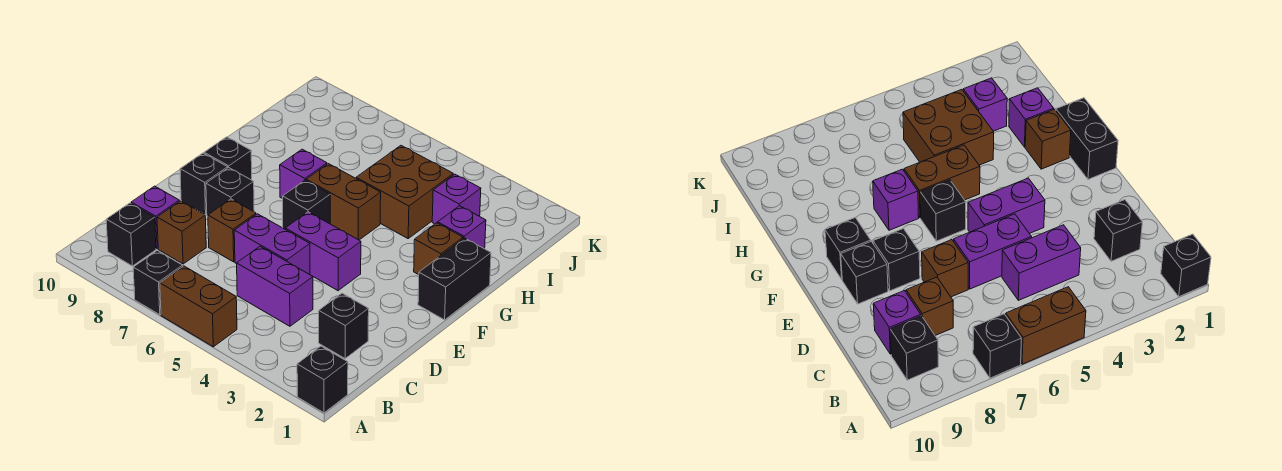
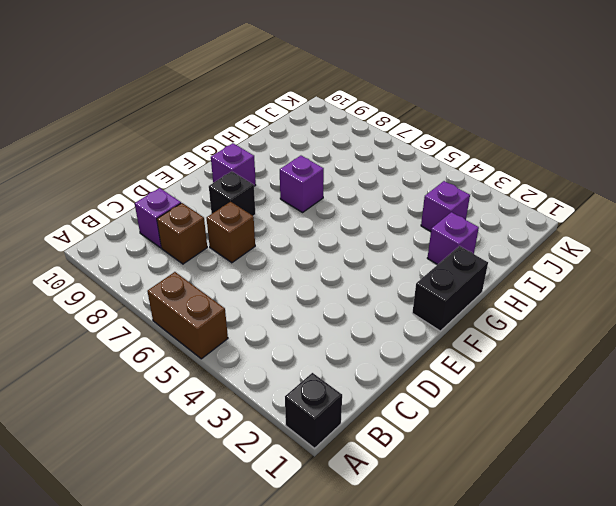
purple brick F9 level 1 -> black brick F9 level 1
none -> black brick A7 level 1
none -> black brick B9 level 1
none -> black brick C2 level 1

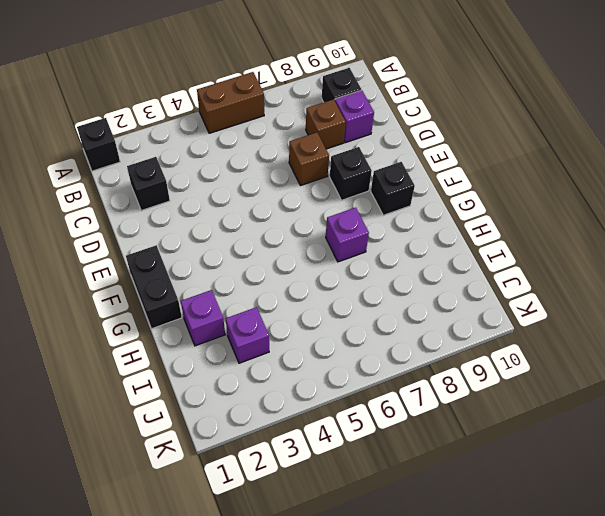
none -> black brick A7 level 1
none -> purple brick C4:C5 level 1
none -> purple brick D5:D6 level 1

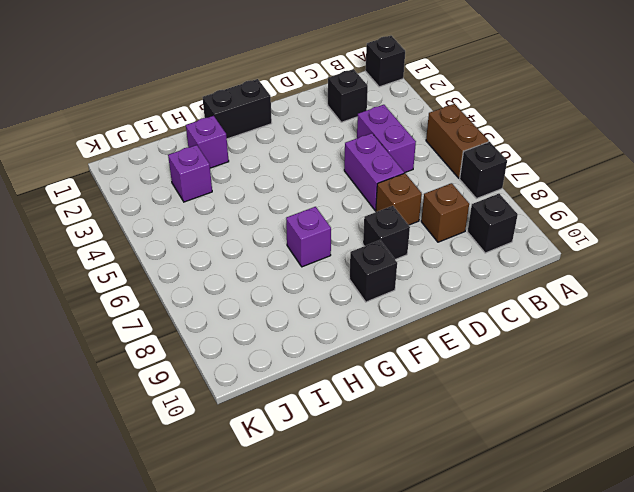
none -> purple brick C9 level 1
none -> purple brick E4:E5 level 1
none -> black brick E9 level 1

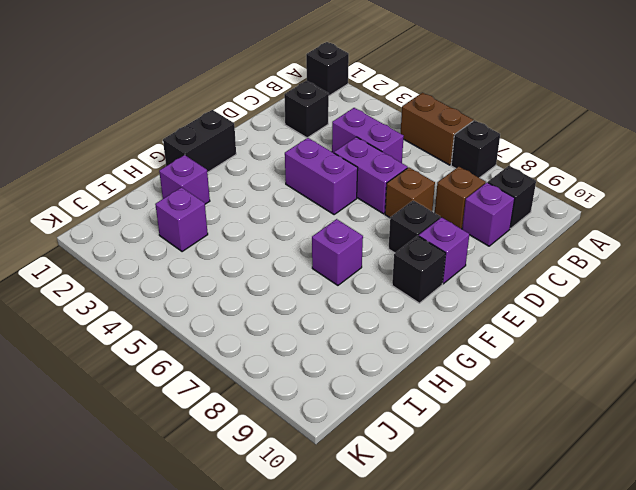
purple brick E9 level 1 -> black brick E9 level 1
none -> black brick F6 level 1
none -> brown brick G2 level 1
none -> brown brick G5:G6 level 1

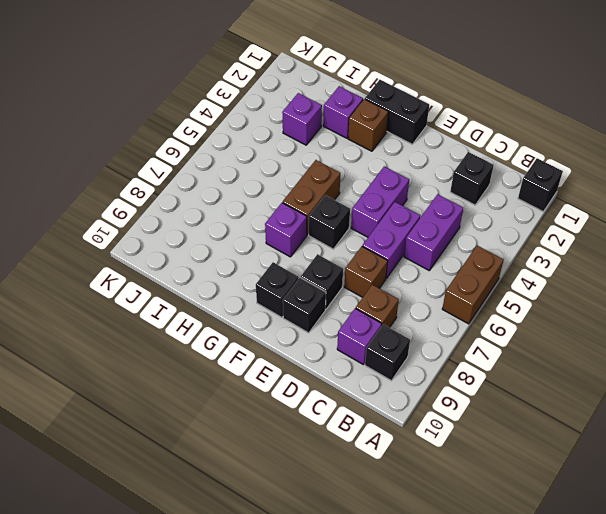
none -> black brick A7 level 1
none -> brown brick H4:I5 level 1

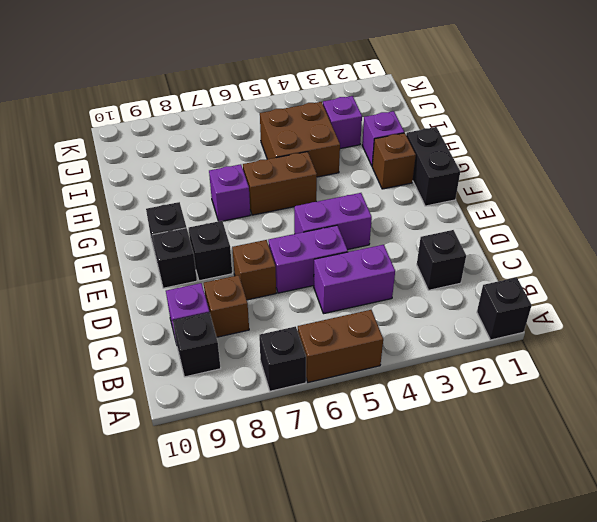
none -> black brick F6 level 1

